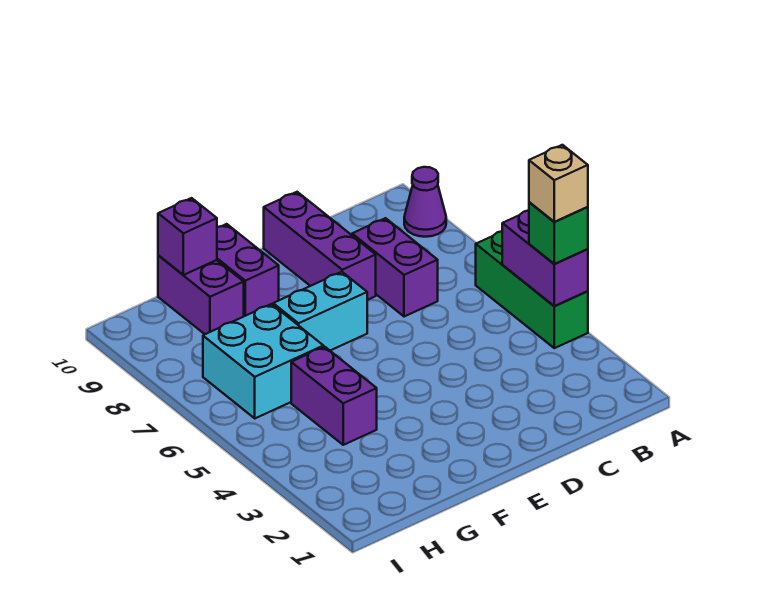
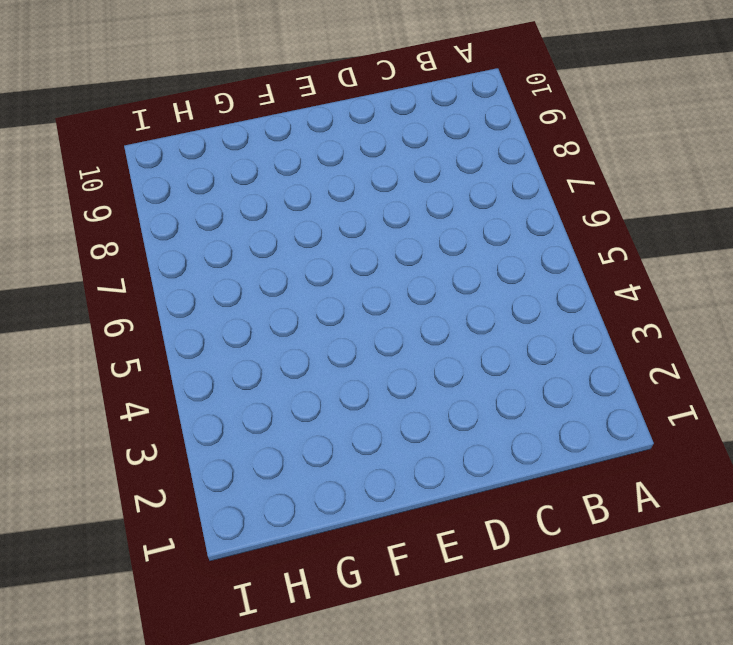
none -> green brick A4:A6 level 1
none -> purple cone A9 level 1
none -> purple brick C7:C8 level 1

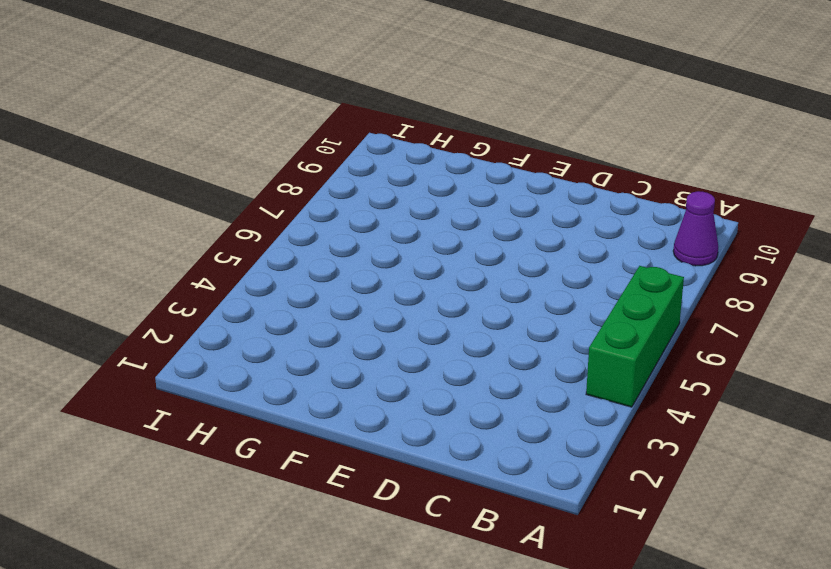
none -> purple brick C7:C8 level 1
none -> purple brick D8:D10 level 1
none -> cyan brick E7:F7 level 1

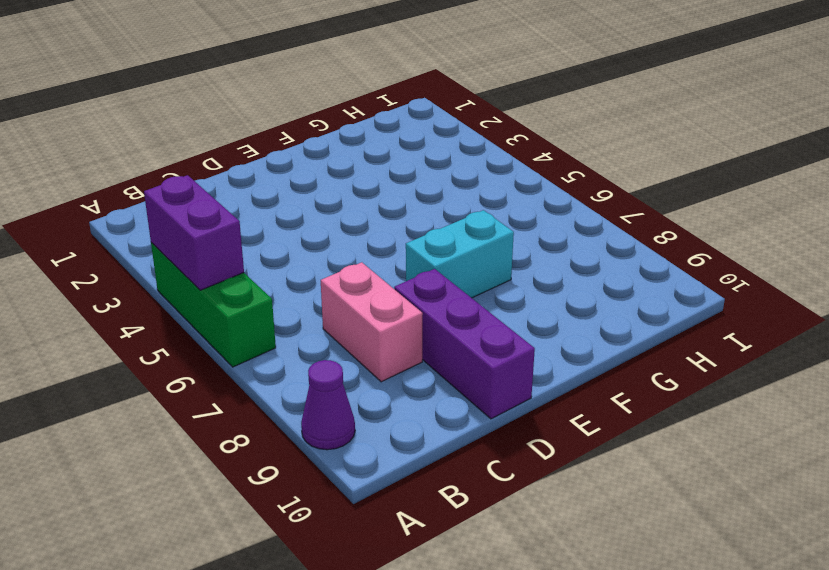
pink brick C7:C8 level 1 -> purple brick C7:C8 level 1
none -> purple brick F9:F10 level 1
none -> purple brick G4:G5 level 1
none -> cyan brick G6:H7 level 1

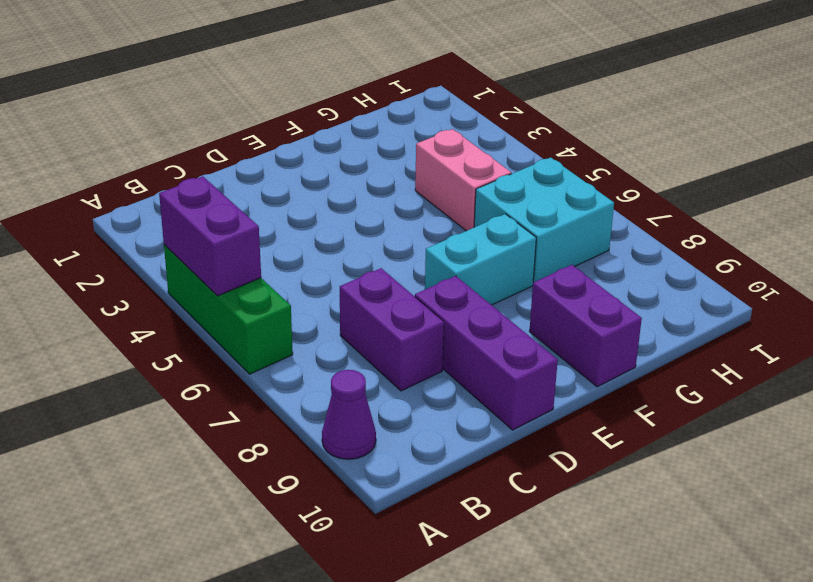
pink brick G4:G5 level 1 -> purple brick G4:G5 level 1
none -> purple brick G9:G10 level 1
none -> purple brick G10 level 2
none -> green brick A4 level 3

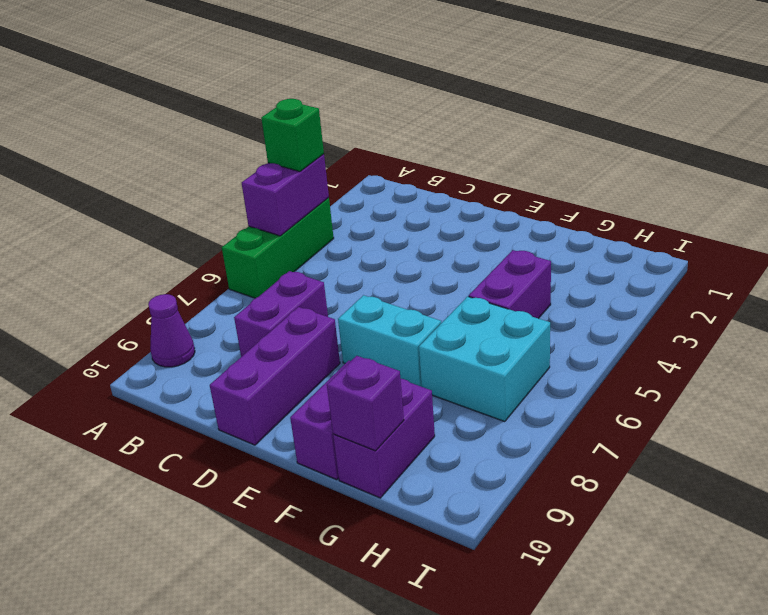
none -> tan brick A4 level 4

